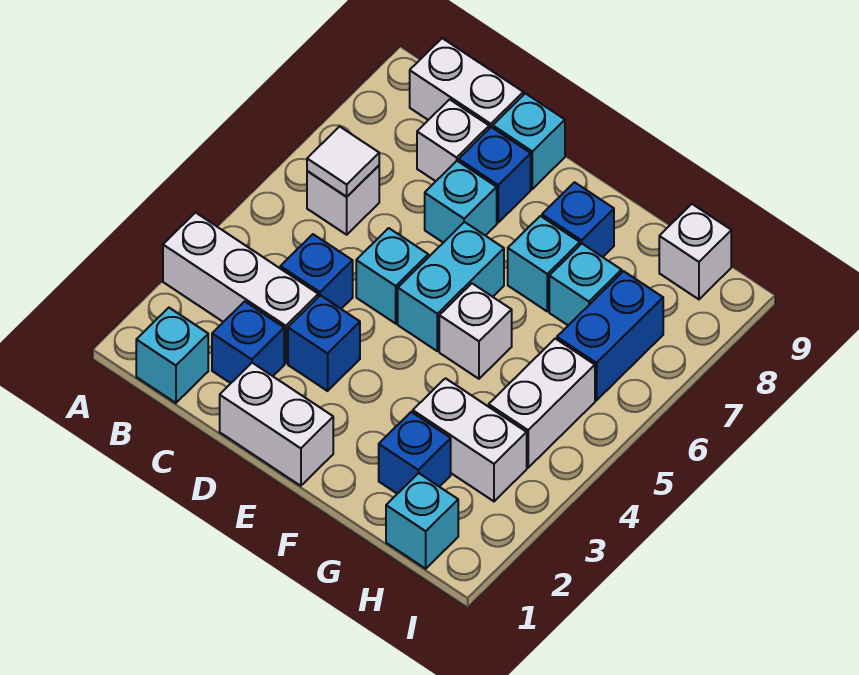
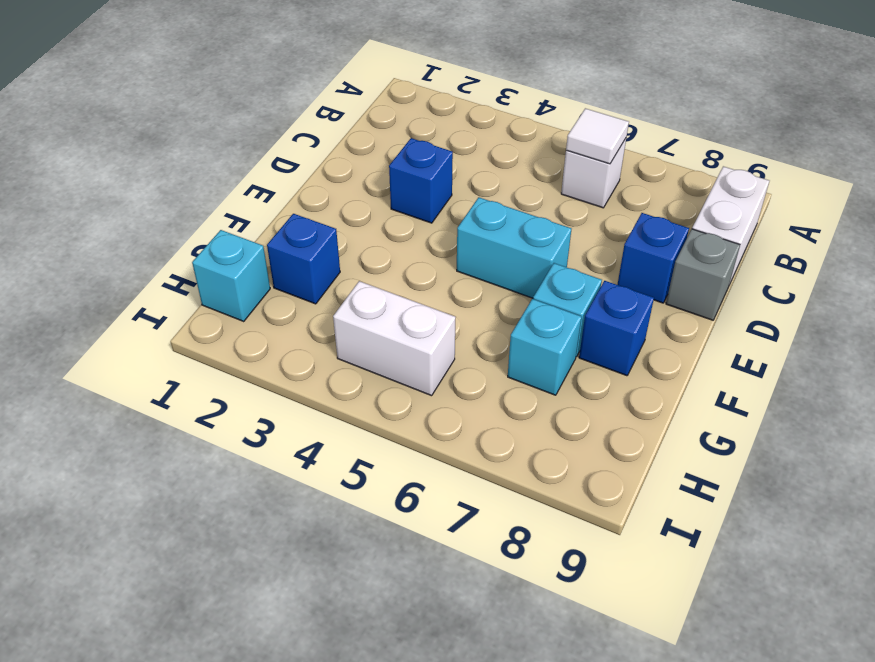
grey brick D9 level 1 -> cyan brick D9 level 1
none -> white brick A3:C3 level 1
none -> cyan brick B1 level 1
none -> blue brick C2 level 1

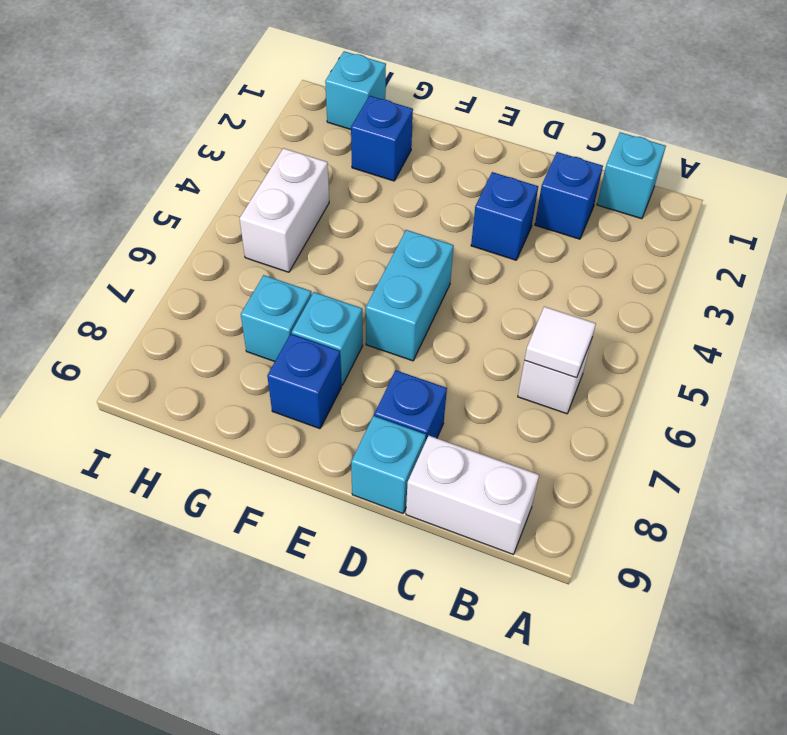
none -> white brick A3:C3 level 1
none -> blue brick C4 level 1
none -> white brick C8 level 1

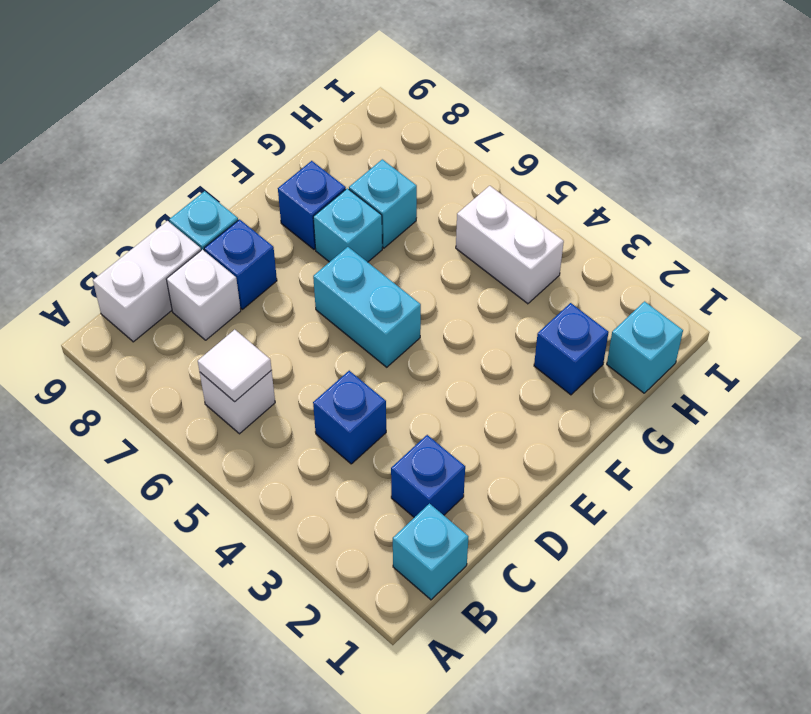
none -> white brick A3:C3 level 1
none -> white brick D1:E1 level 1
none -> blue brick D3 level 1

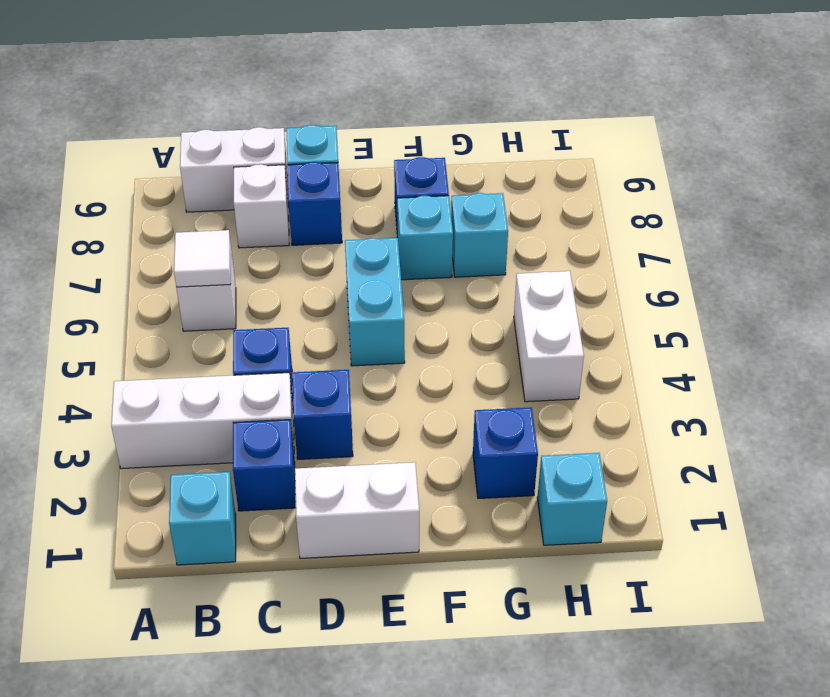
none -> cyan brick D5 level 1
none -> cyan brick D7 level 1
none -> white brick F5 level 1

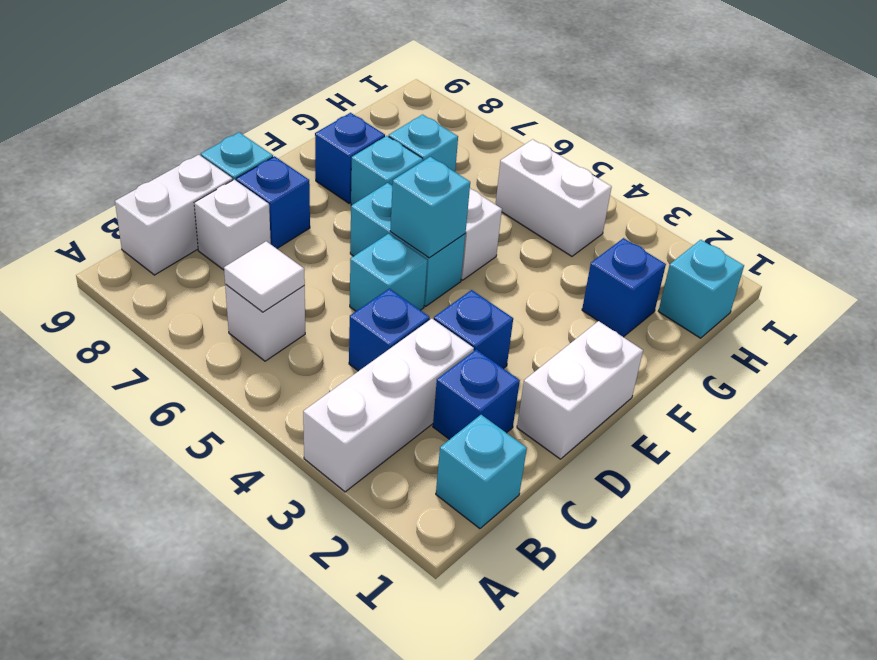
cyan brick E5 level 2 -> cyan brick D7 level 1
none -> white brick G3:H3 level 1
none -> blue brick H6:H7 level 1
none -> white brick H9 level 1

